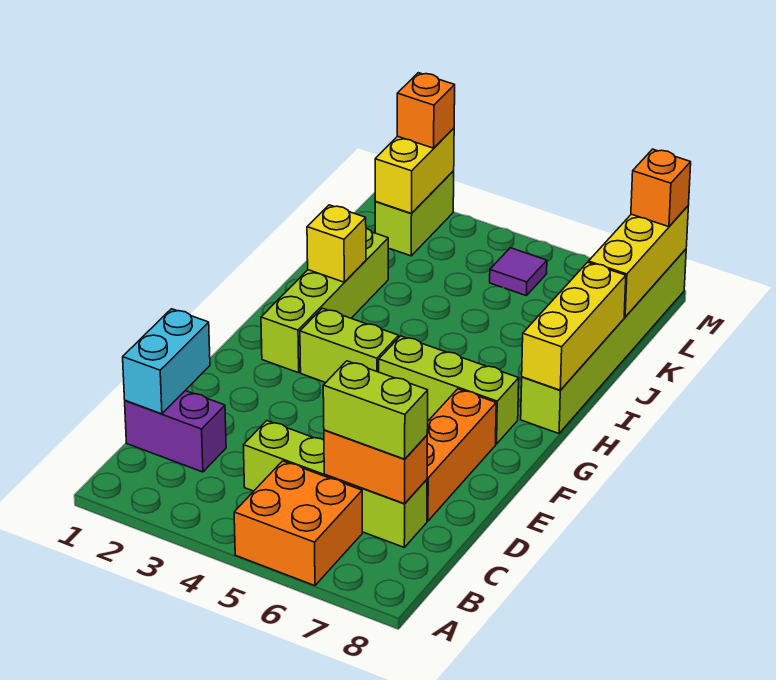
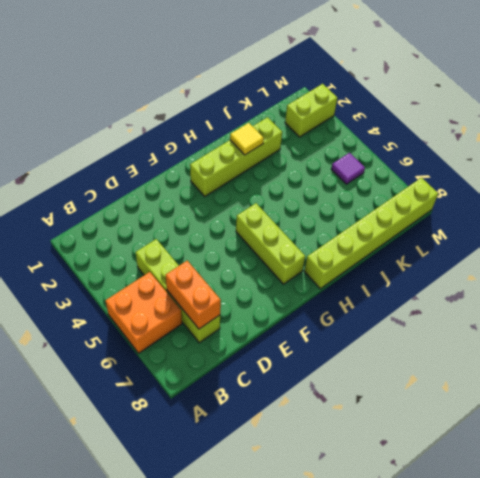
yellow tile I2 level 2 -> yellow brick I2 level 2
none -> purple brick C1:C2 level 1
none -> orange brick D7:F7 level 1
none -> lime brick G3:G4 level 1

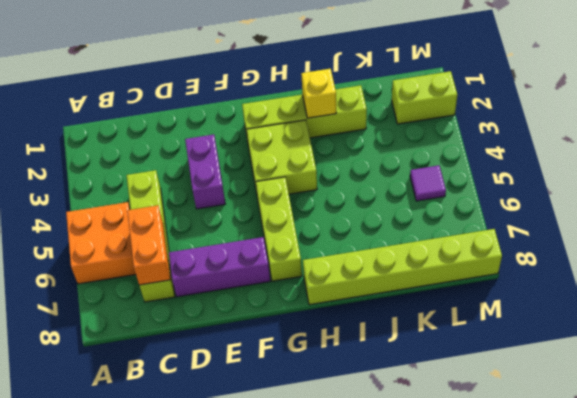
purple brick D7:F7 level 1 -> orange brick D7:F7 level 1
purple brick E3:E4 level 1 -> purple brick C1:C2 level 1
lime brick G3:H4 level 1 -> lime brick G3:G4 level 1
none -> cyan brick C1:D1 level 2
none -> yellow brick H8:J8 level 2
none -> yellow brick K8:M8 level 2

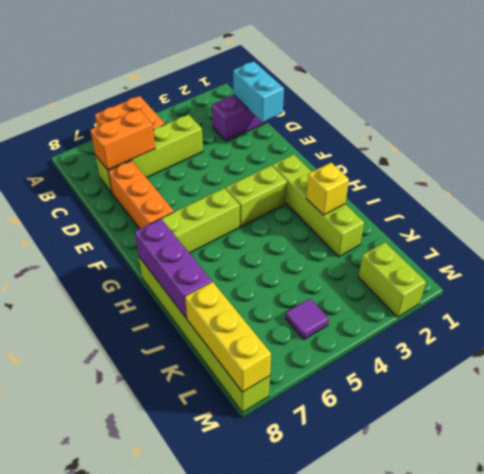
purple brick H8:J8 level 2 -> yellow brick H8:J8 level 2
none -> yellow brick L2:M2 level 2
none -> lime brick C6:C7 level 3
none -> orange brick M2 level 3

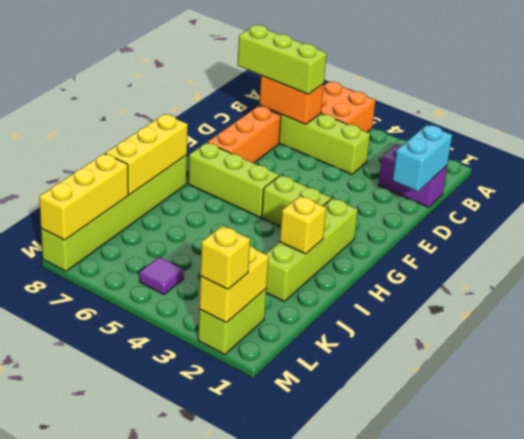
lime brick C6:C8 level 3 -> lime brick C6:C7 level 3
yellow brick M2 level 3 -> orange brick M2 level 3
none -> orange brick M8 level 3

